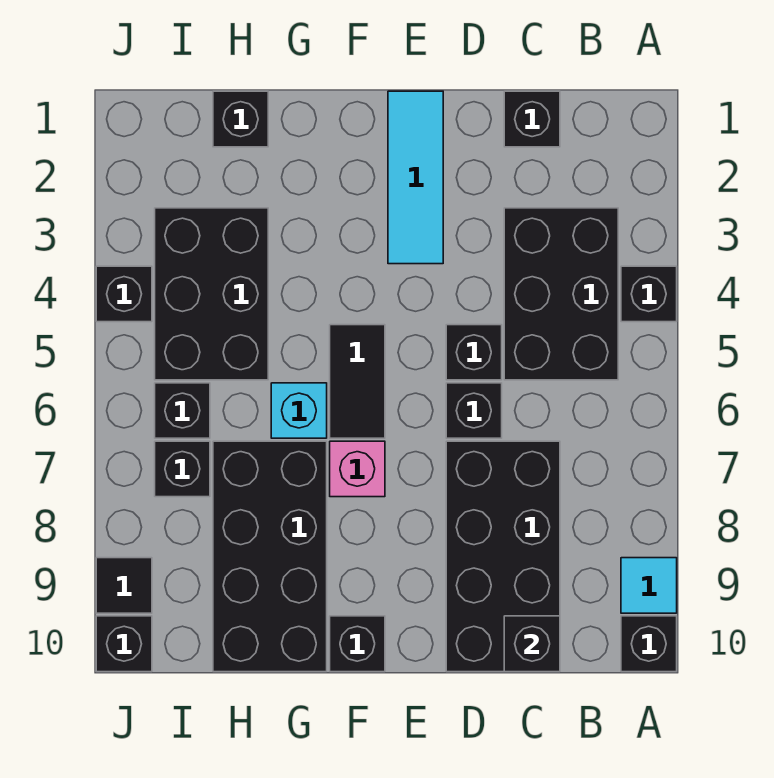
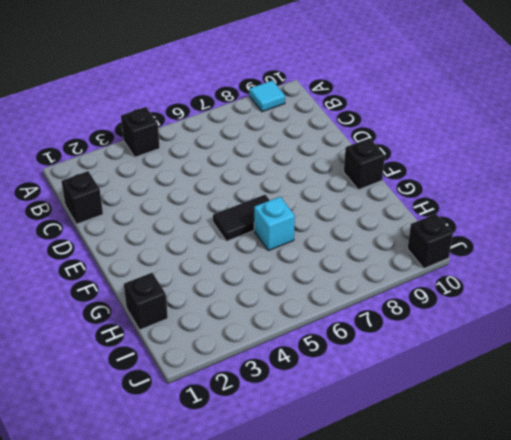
none -> black brick A10 level 1
none -> black brick B3:C5 level 1
none -> black brick C7:D10 level 1

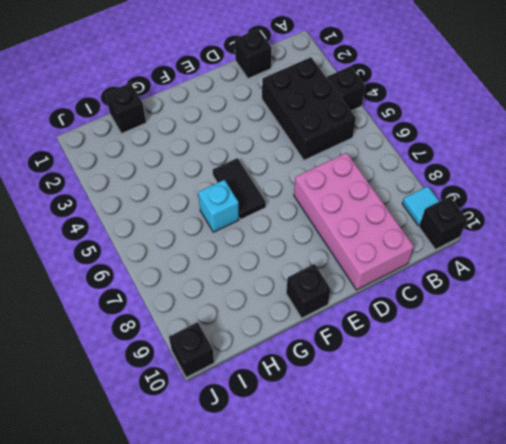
pink brick C7:D10 level 1 -> black brick C7:D10 level 1
none -> black brick D5 level 1
none -> black brick D6 level 1
none -> cyan tile E1:E3 level 1

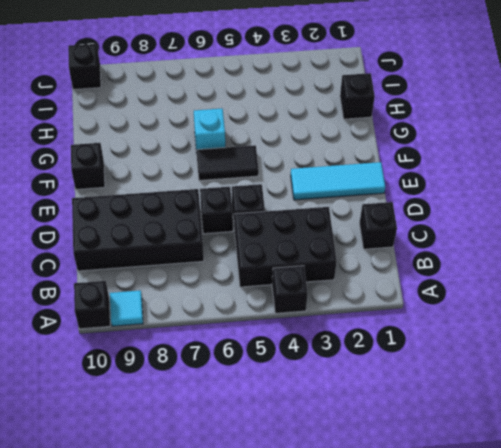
none -> pink brick F7 level 1
none -> black brick G7:H10 level 1
none -> black brick H3:I5 level 1

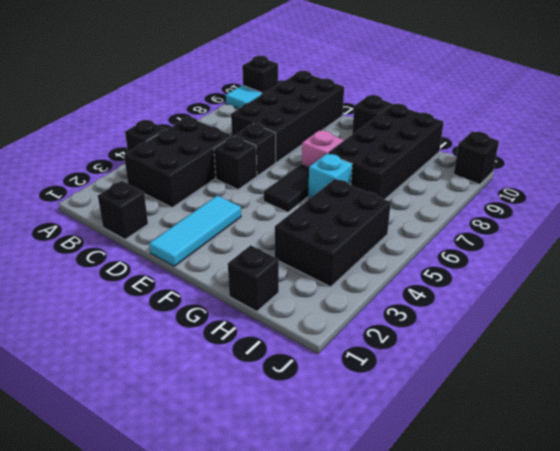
none -> black brick I6 level 1
none -> black brick I7 level 1
none -> black brick J4 level 1

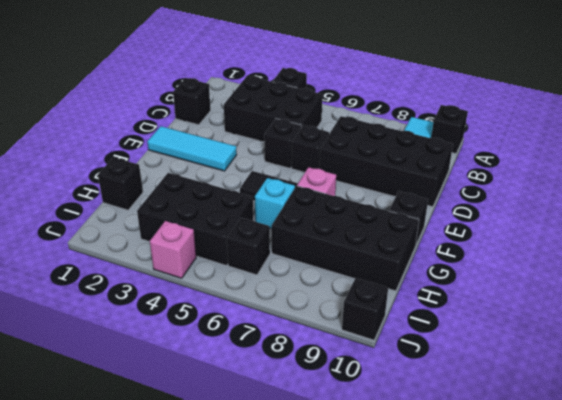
pink brick J4 level 1 -> black brick J4 level 1
none -> black brick I7 level 1
none -> black tile J9 level 1
none -> black brick C10 level 2

